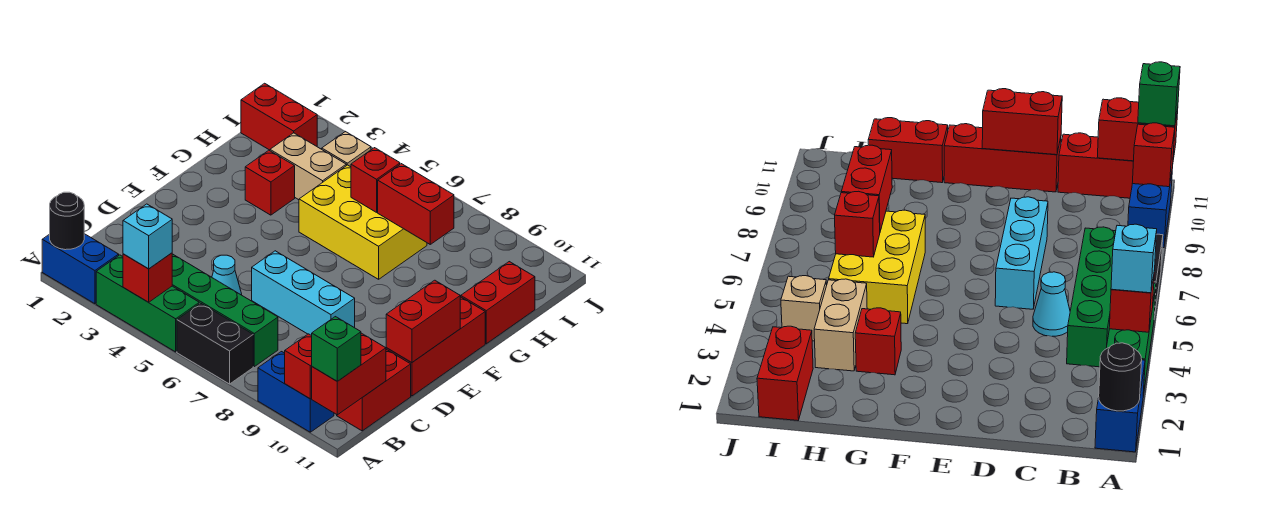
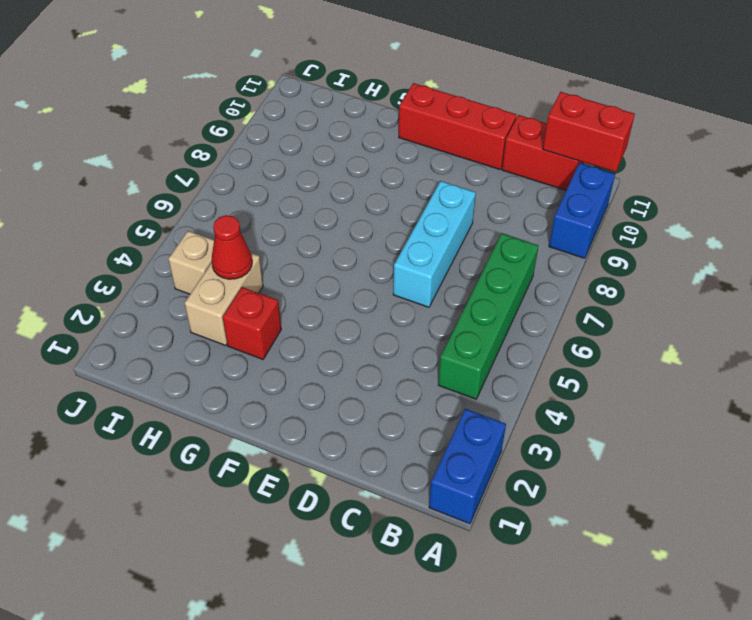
red cone H4 level 2 -> none
none -> green brick A3:A5 level 1
none -> black brick A6:A7 level 1
none -> cyan cone C5 level 1

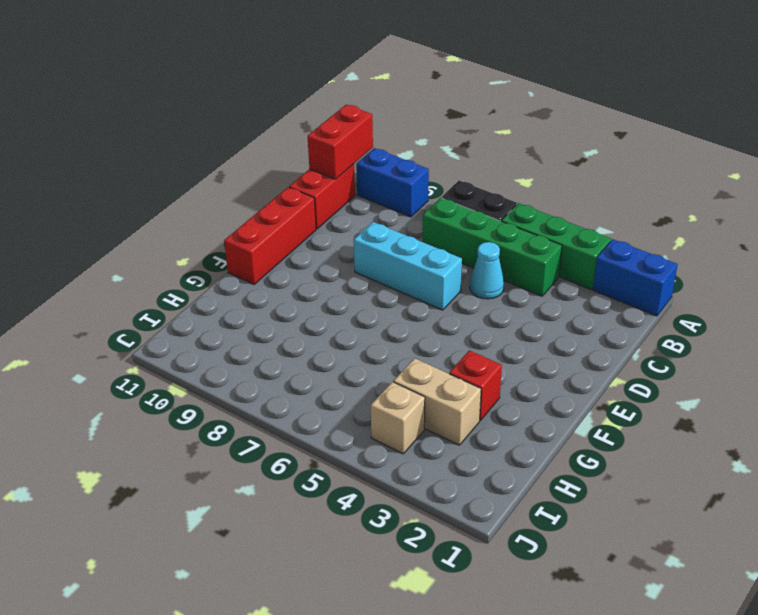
none -> yellow brick G5:H7 level 1
none -> red brick G11:H11 level 1
none -> red brick I1:I2 level 1

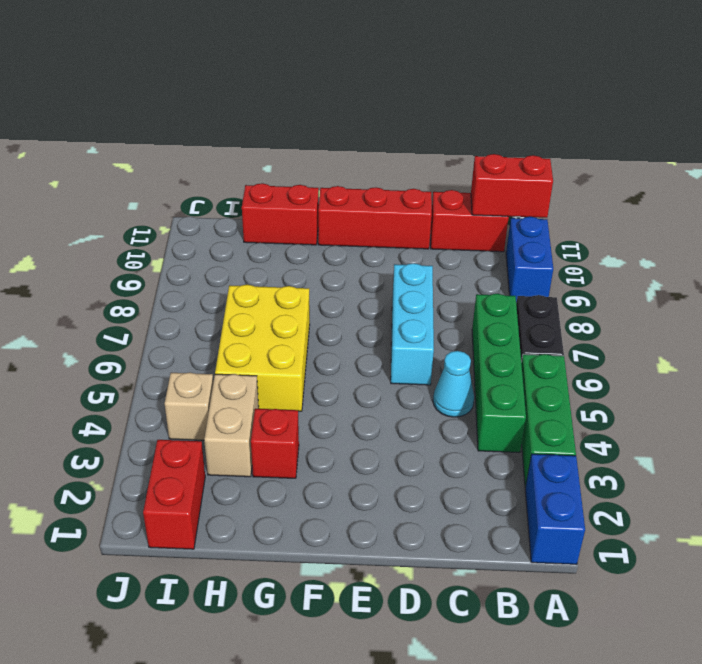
none -> black round brick A1 level 2
none -> red brick A4 level 2
none -> red brick A10 level 2

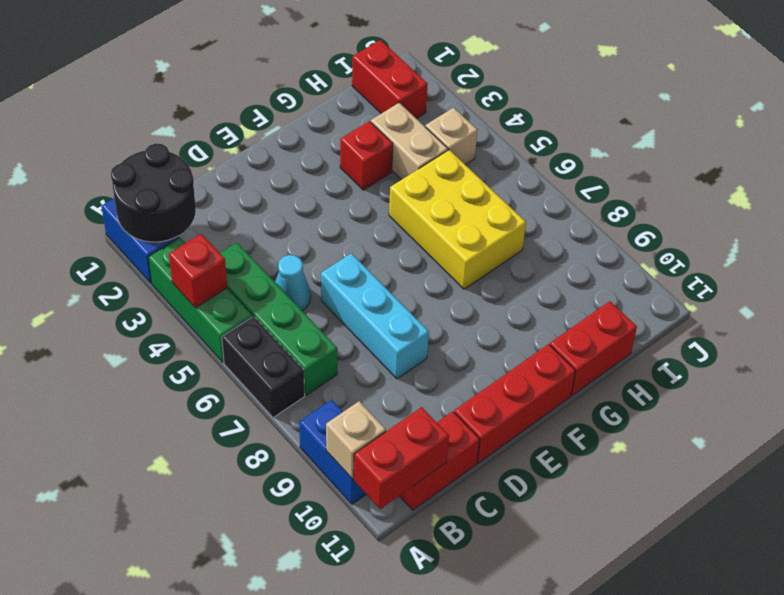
black round brick A1:B2 level 2 -> black round brick A1 level 2
tan brick A10 level 2 -> red brick A10 level 2
none -> red brick D11:E11 level 2
none -> red brick H6 level 2
none -> red brick H7:H8 level 2

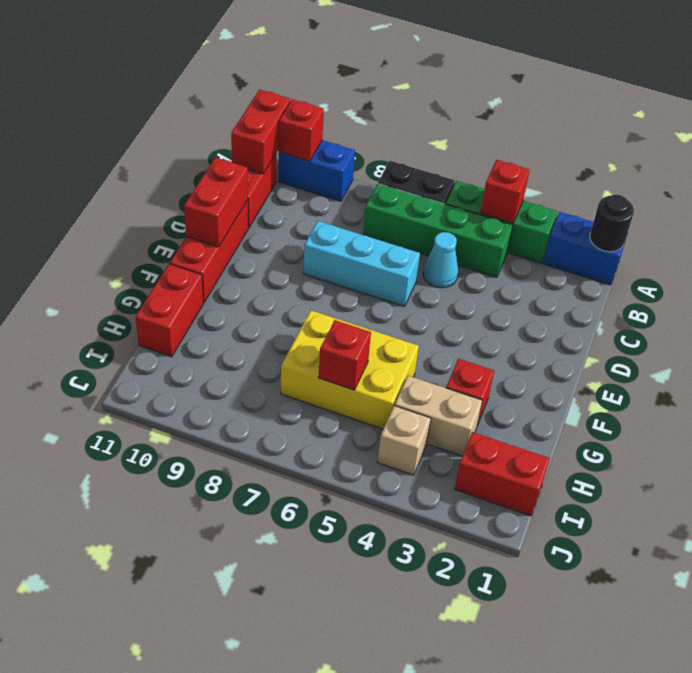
none -> red brick H7:H8 level 2
none -> cyan brick A4 level 3
none -> green brick A11 level 3

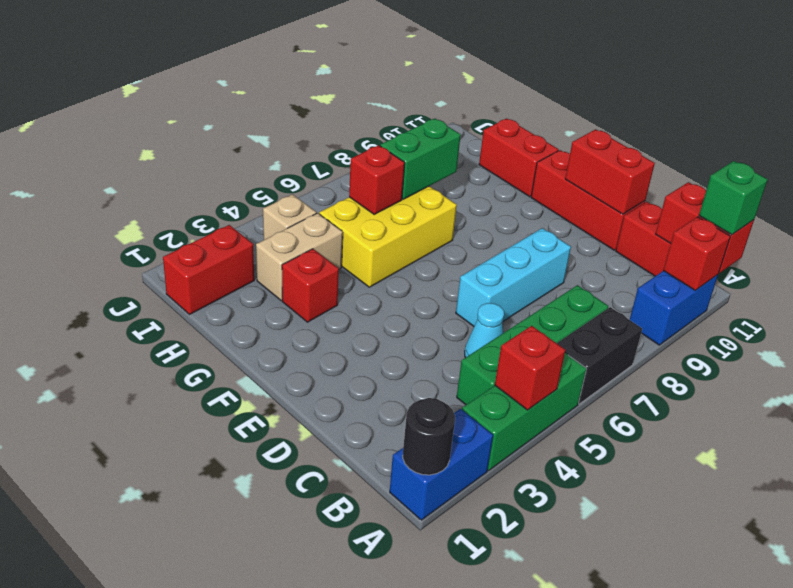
green brick H7:H8 level 2 -> red brick H7:H8 level 2
none -> cyan brick A4 level 3

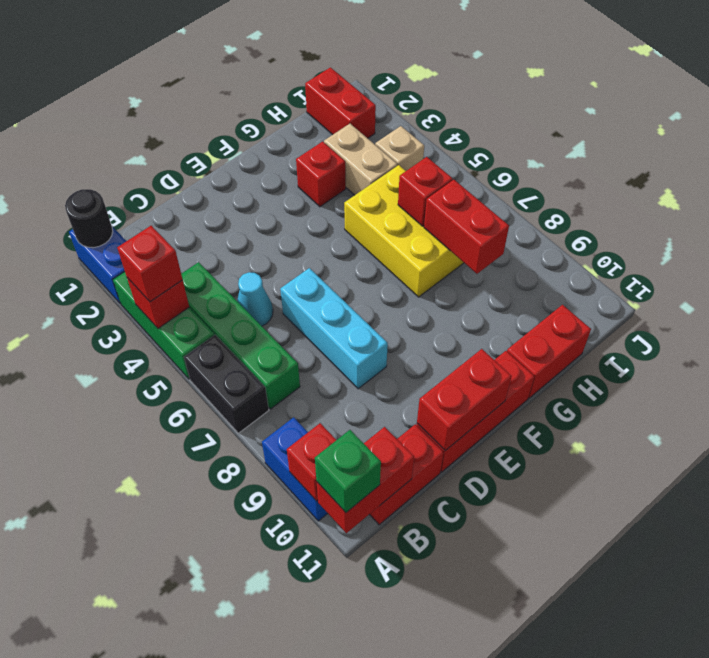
red brick A4 level 3 -> cyan brick A4 level 3

